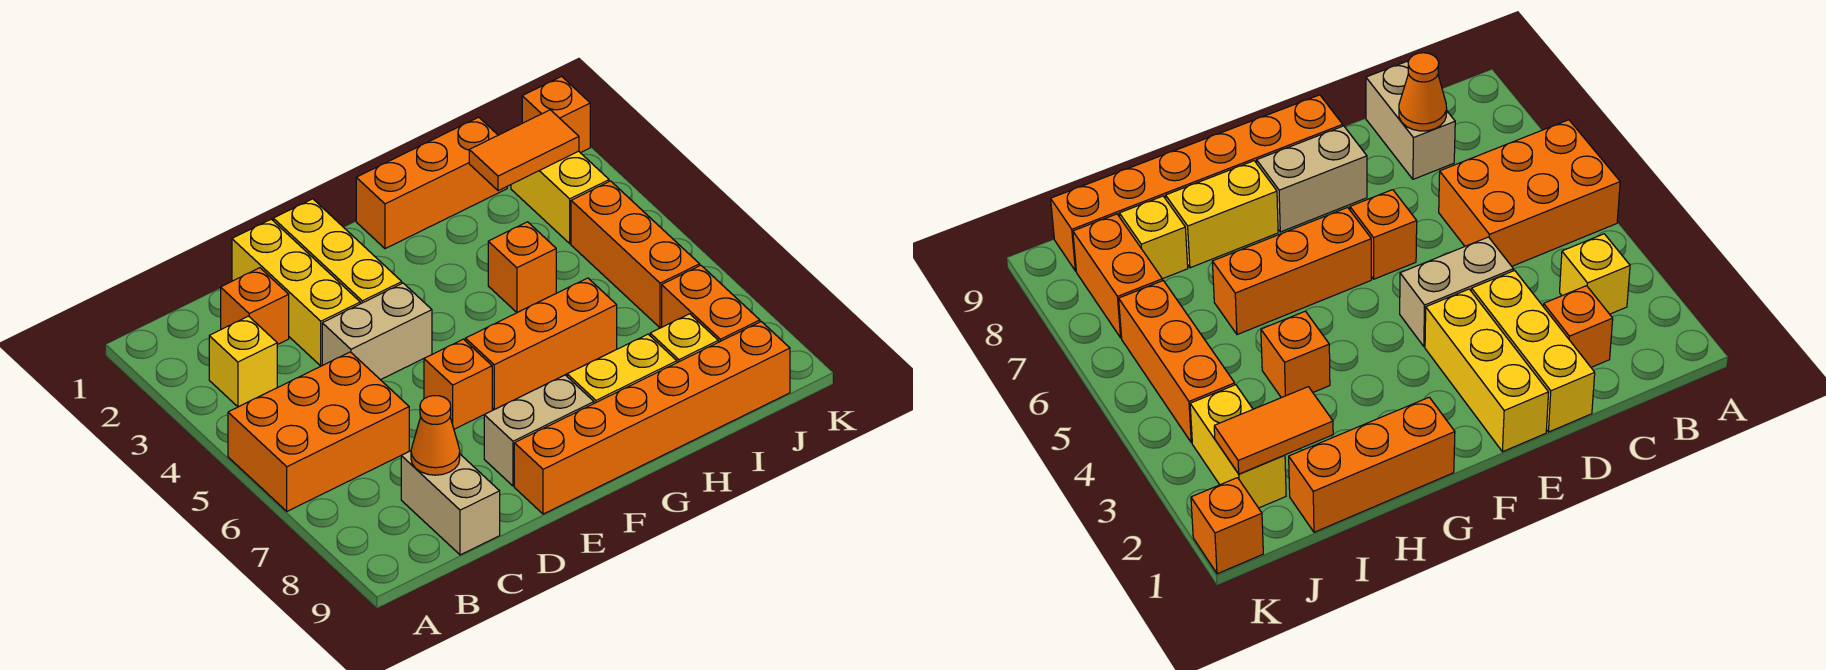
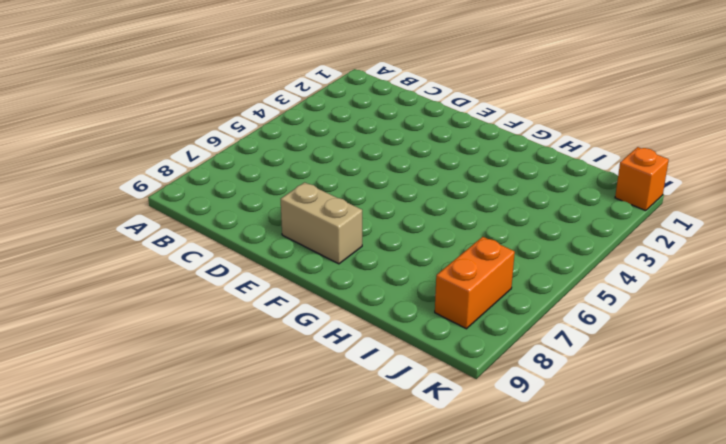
none -> orange brick A5:C6 level 1
none -> yellow brick B3 level 1
none -> orange brick C2 level 1

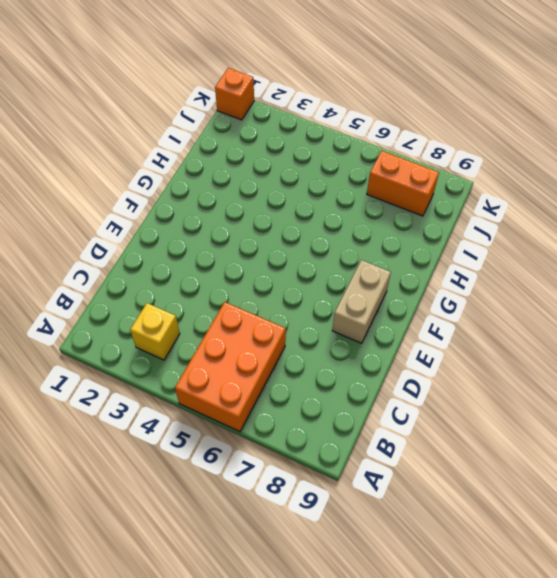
none -> orange brick C2 level 1
none -> tan brick C8:C9 level 1
none -> yellow brick D1:D3 level 1

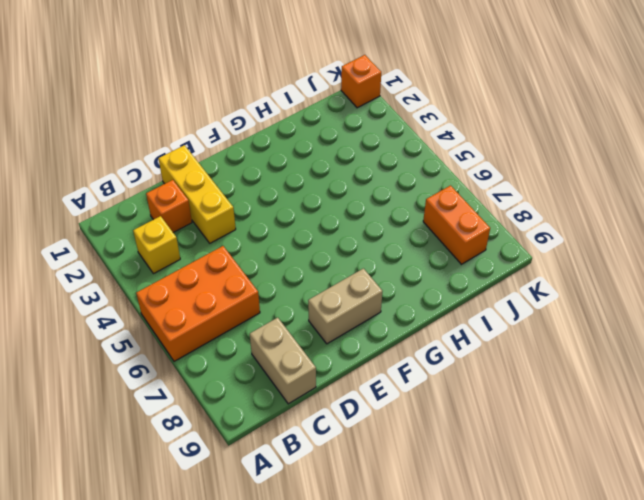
none -> tan brick D4:E4 level 1
none -> yellow brick E1:E3 level 1
none -> orange brick E6 level 1

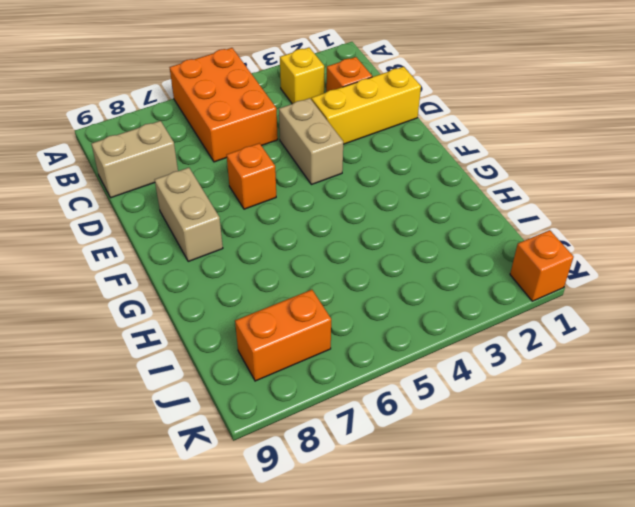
none -> yellow brick E1:E3 level 1
none -> orange brick E9:J9 level 1
none -> orange brick F6:H6 level 1

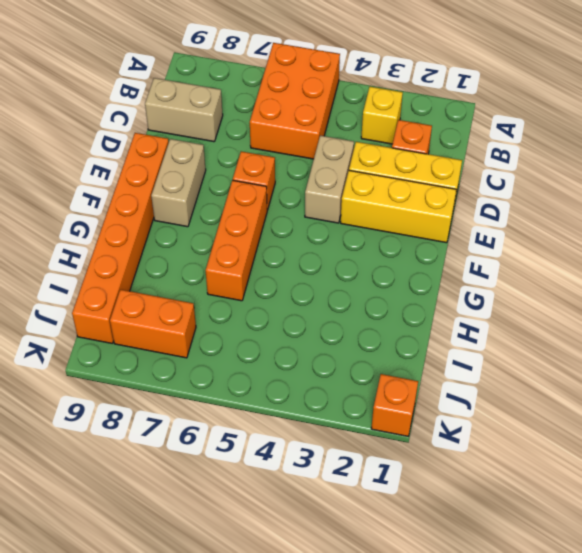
none -> orange brick G1:I1 level 1
none -> yellow brick G8:H8 level 1
none -> orange brick H4 level 1

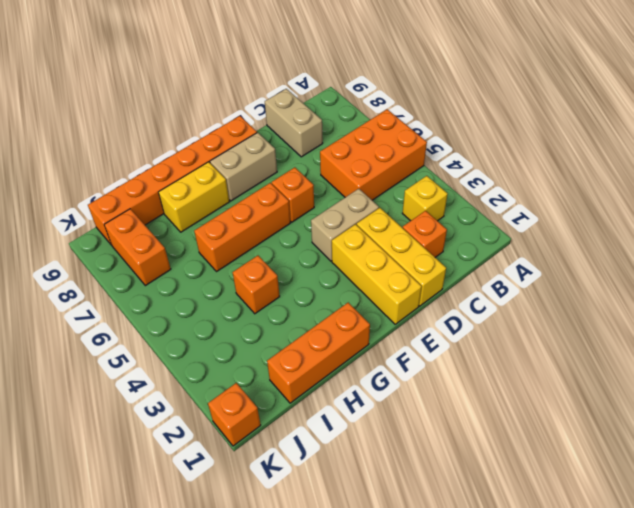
none -> yellow brick I8 level 1
none -> yellow brick J2:J3 level 1
none -> orange brick J4:J6 level 1

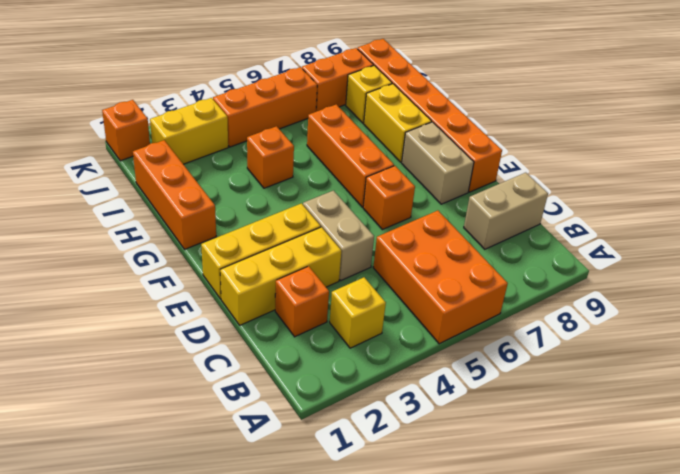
none -> orange cone C8 level 2
none -> orange tile I2:J2 level 2

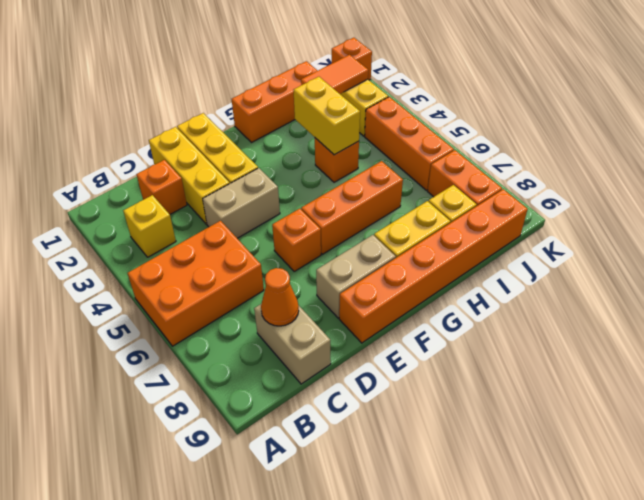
yellow brick H3:H4 level 2 -> none

